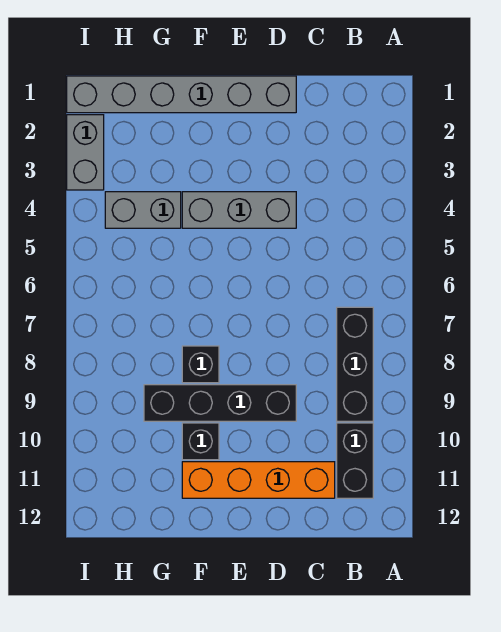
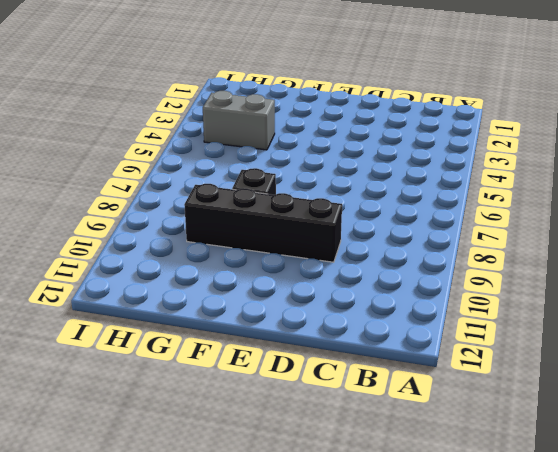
none -> black brick B7:B9 level 1
none -> black brick B10:B11 level 1

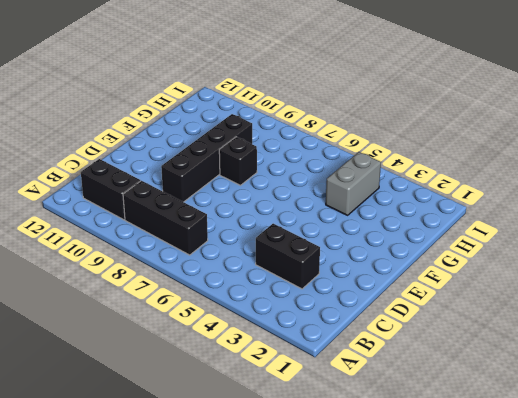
black brick C3:C4 level 1 -> none
none -> orange brick C11:F11 level 1
none -> grey brick D1:I1 level 1

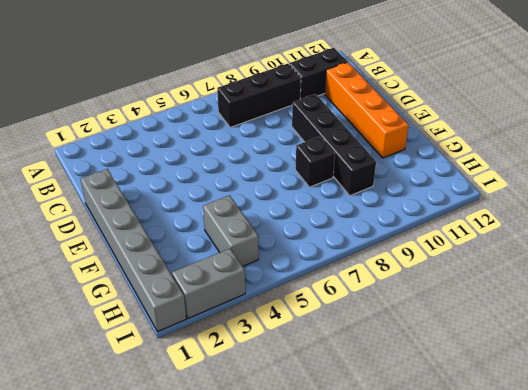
none -> grey brick D4:F4 level 1
none -> black brick F10 level 1

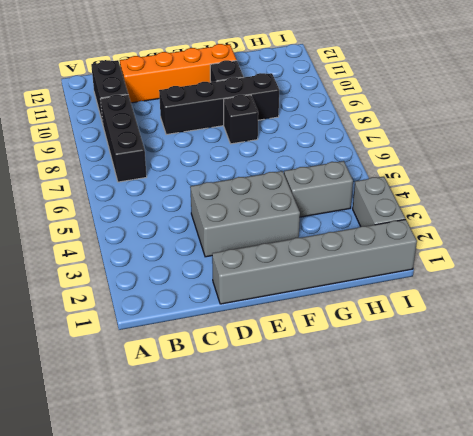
grey brick D3:F4 level 1 -> grey brick D4:F4 level 1

